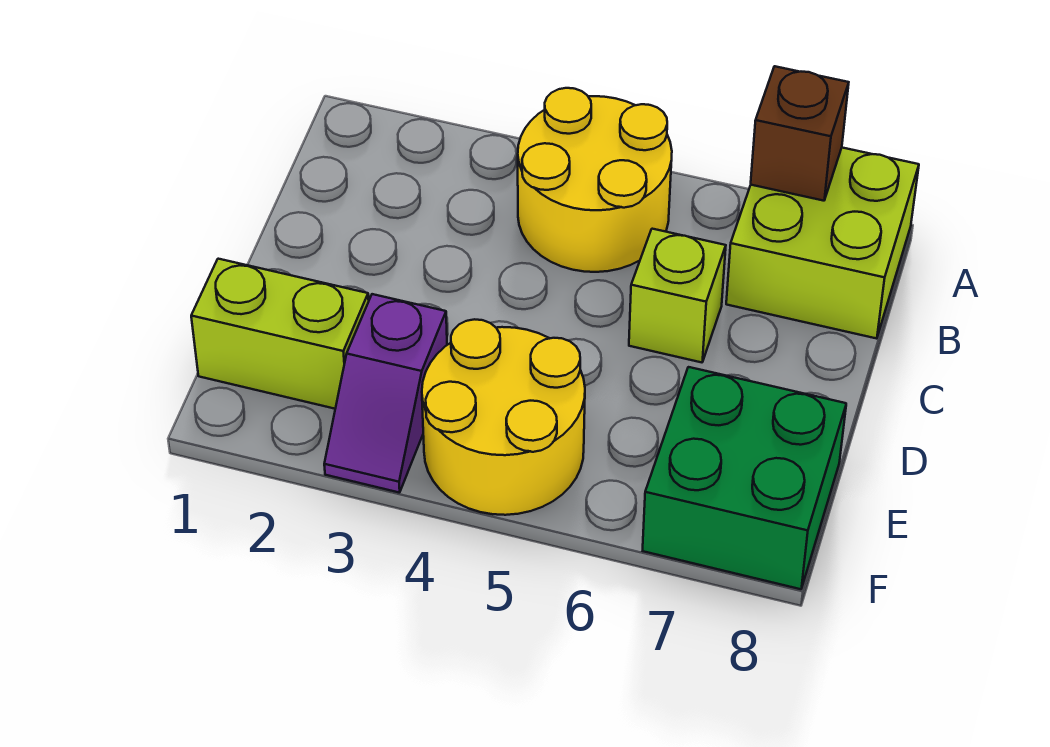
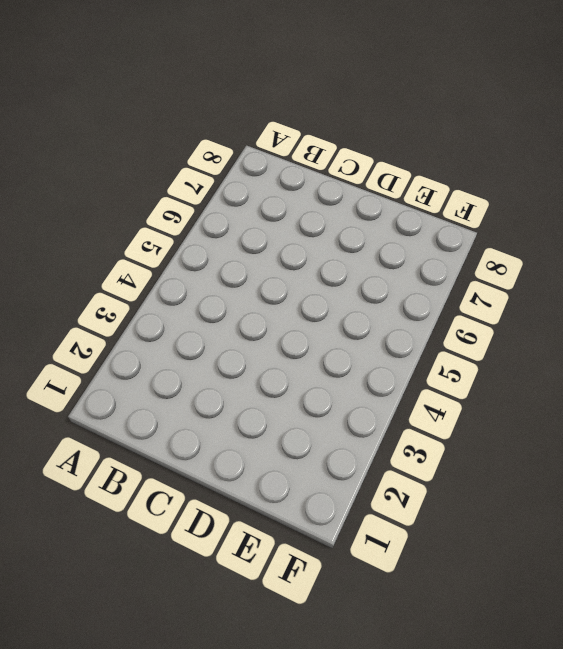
none -> yellow round brick A4:B5 level 1
none -> lime brick A7:B8 level 1

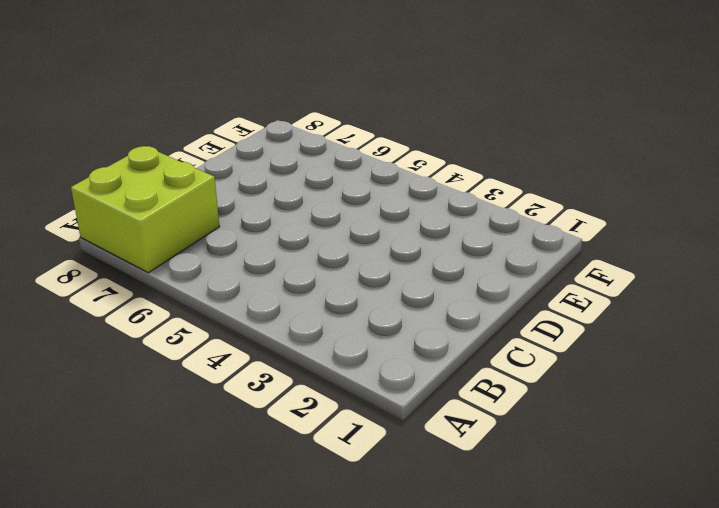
none -> yellow round brick A4:B5 level 1
none -> lime brick C6 level 1

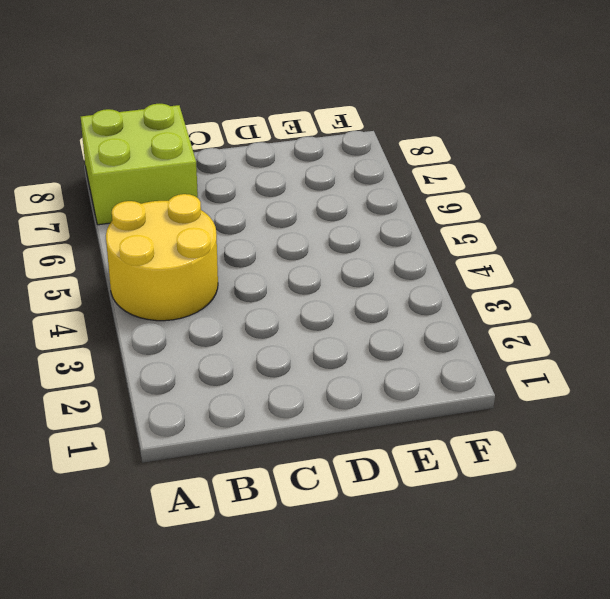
none -> lime brick C6 level 1
none -> lime brick E1:E2 level 1

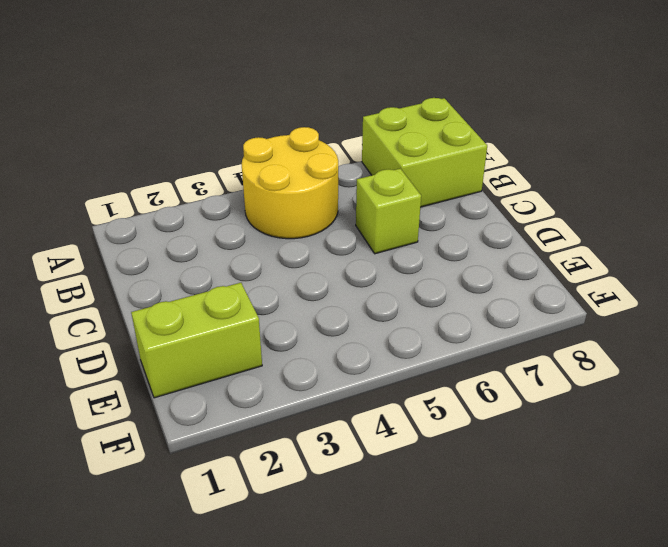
none -> purple slope E3:F3 level 1 top E
none -> yellow round brick E4:F5 level 1

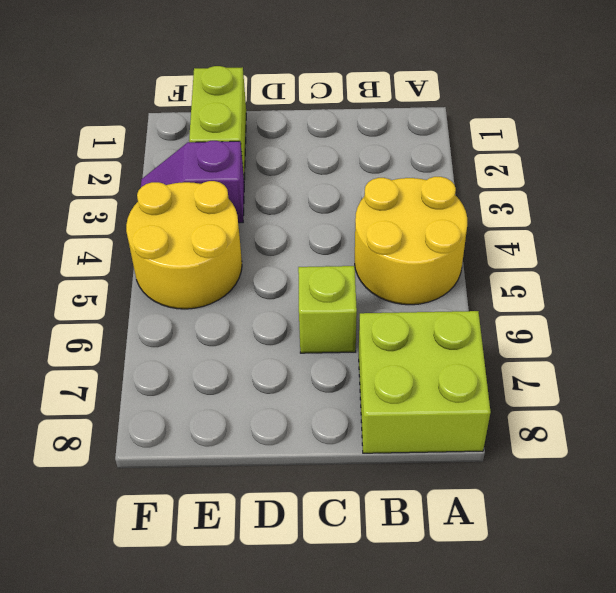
none -> green brick E7:F8 level 1
none -> brown brick A7 level 2

